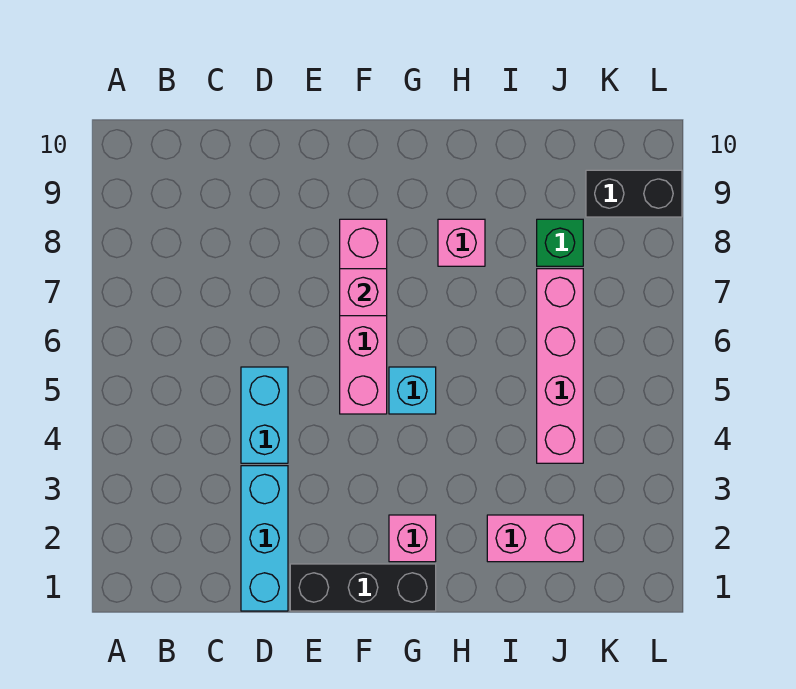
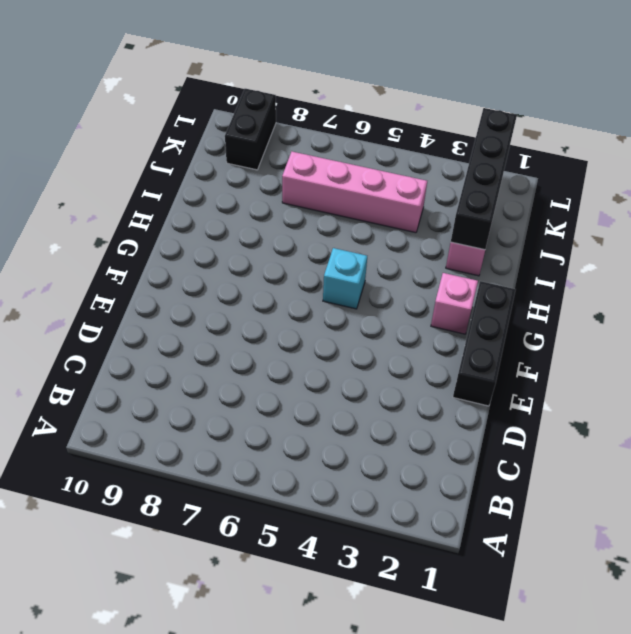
black brick I2:L2 level 2 -> none
none -> cyan brick D1:D3 level 1
none -> cyan brick D4:D5 level 1
none -> pink brick F5:F8 level 1

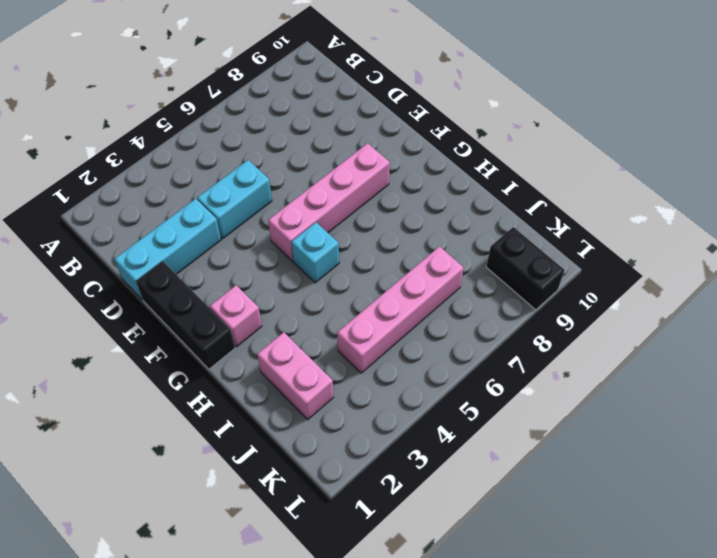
none -> pink brick H8 level 1
none -> green brick J8 level 1
none -> pink brick F7 level 2

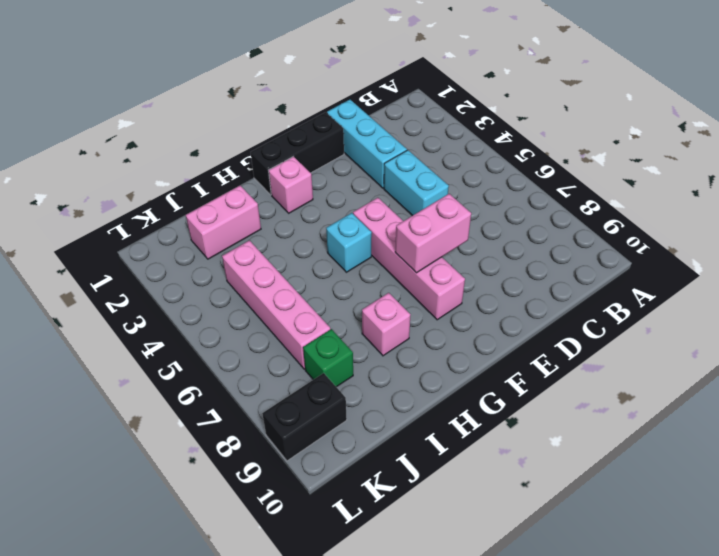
pink brick E7:F7 level 2 -> pink brick F7 level 2

